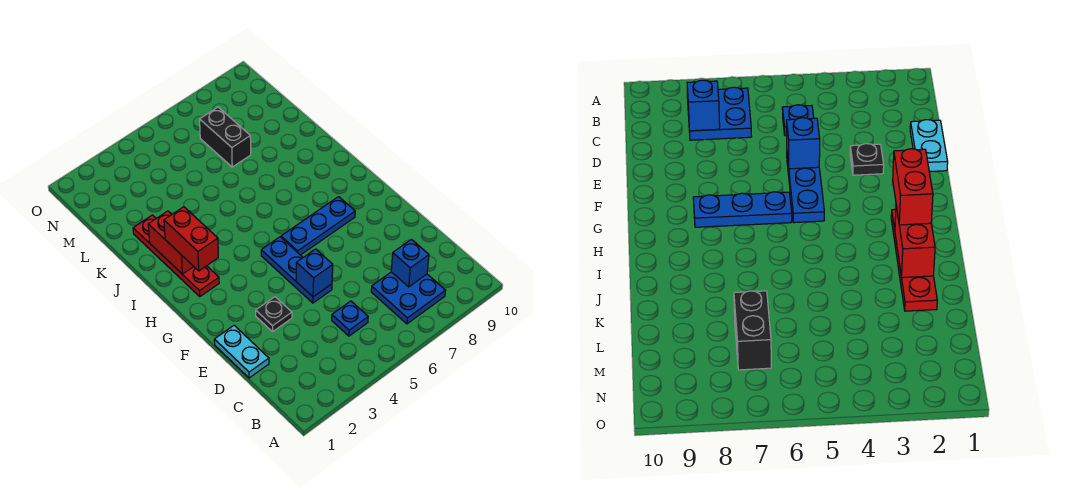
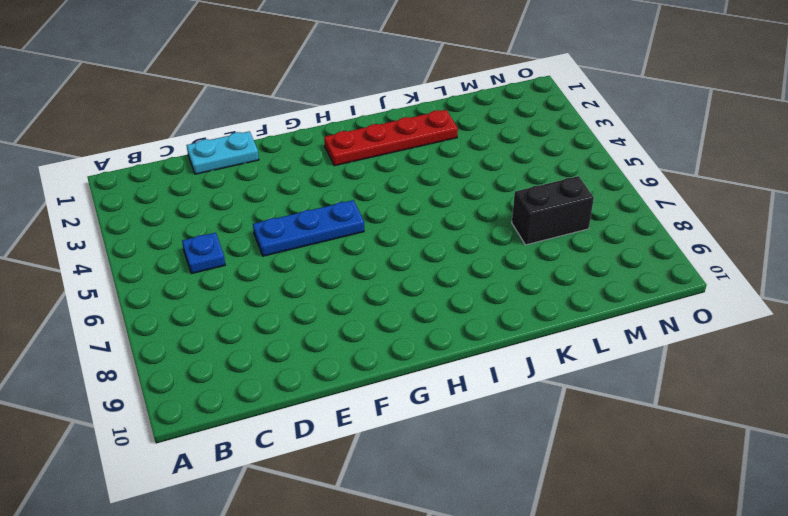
none -> blue plate B7:C8 level 1
none -> black plate E3 level 1
none -> blue plate G6:G8 level 1

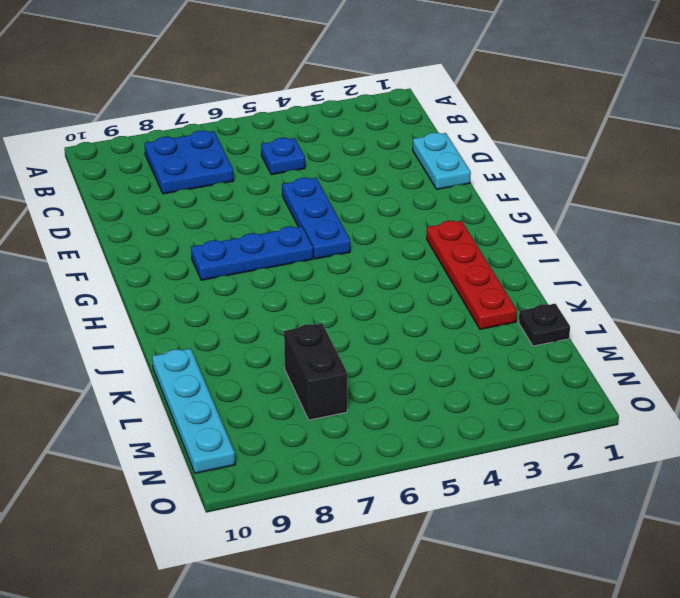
cyan plate K10:N10 level 1 -> none
black plate L1 level 1 -> black plate E3 level 1
none -> blue brick C8 level 2
none -> blue brick E5 level 2
none -> red brick I2:J2 level 2

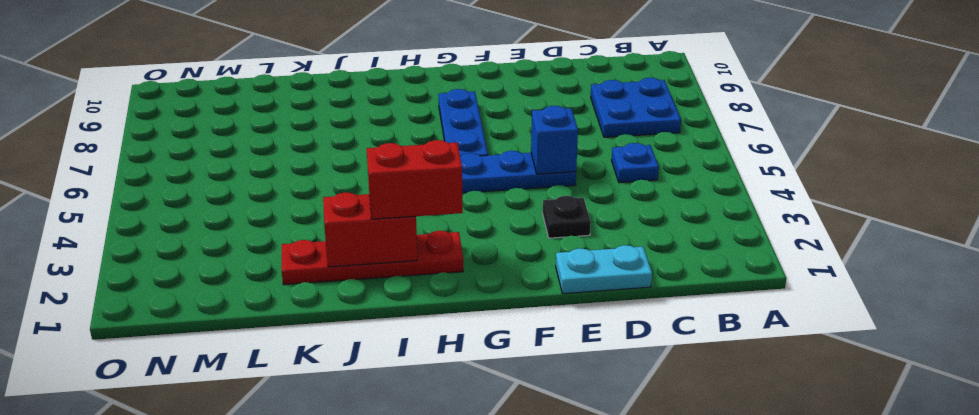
none -> black brick L7:M7 level 1
none -> blue brick C8 level 2

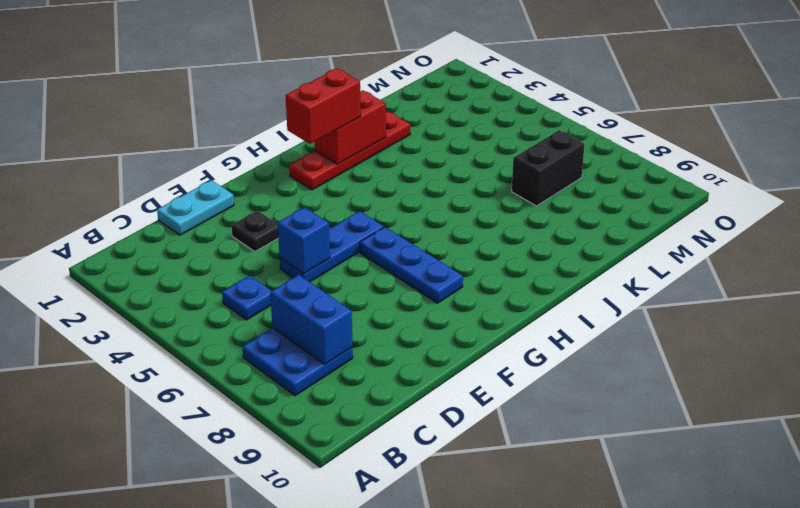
blue brick C7:C8 level 2 -> blue brick C8 level 2

